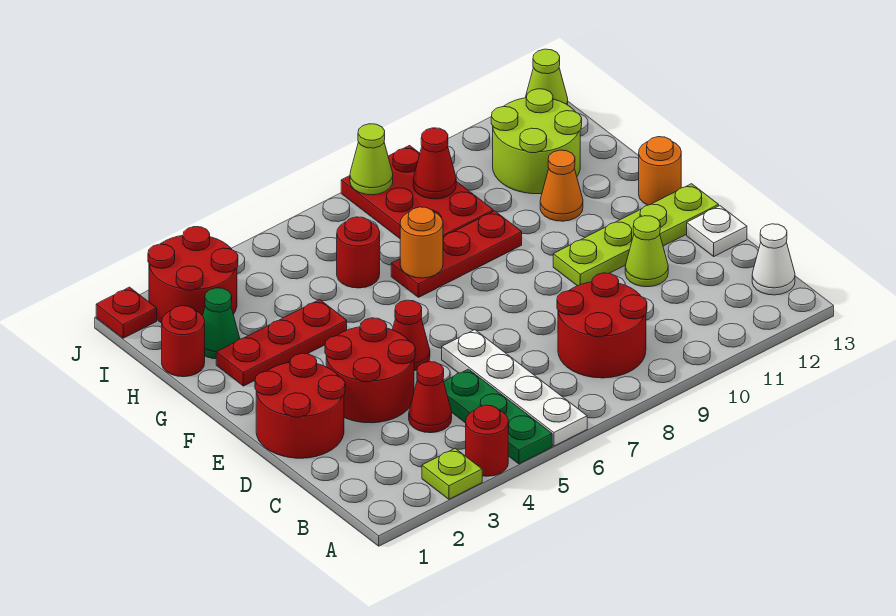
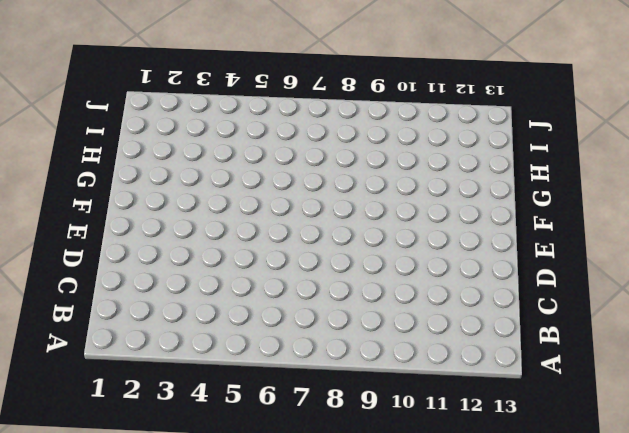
none -> lime plate A3 level 1
none -> red round brick A4 level 1
none -> green plate A5:C5 level 1

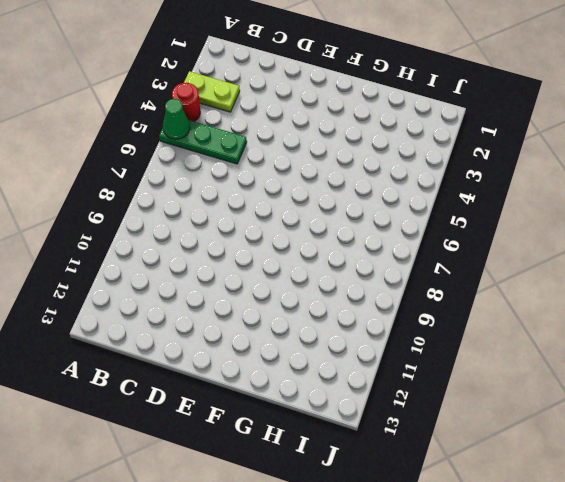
lime plate A3:B3 level 1 -> lime plate A3 level 1
green cone A5 level 2 -> green cone H2 level 1
none -> white plate A6:D6 level 1
none -> red round brick B8:C9 level 1
none -> white cone B13 level 1

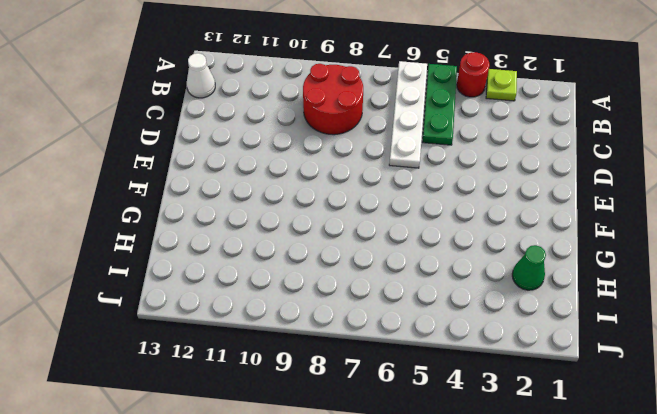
none -> red cone C4 level 1
none -> red round brick D1:E2 level 1
none -> red round brick D3:E4 level 1

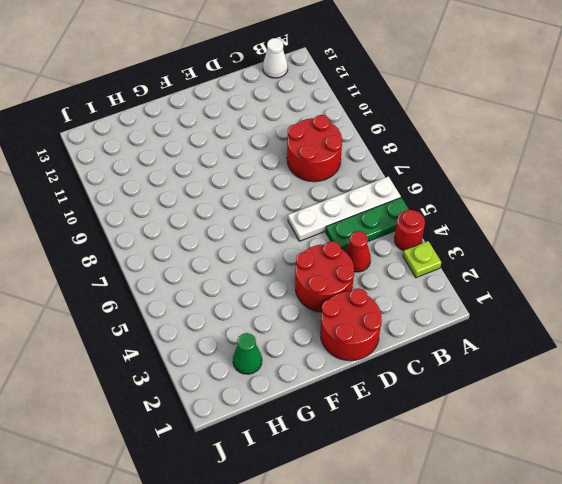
none -> lime cone D11 level 1
none -> white plate D13 level 1
none -> red cone E5 level 1

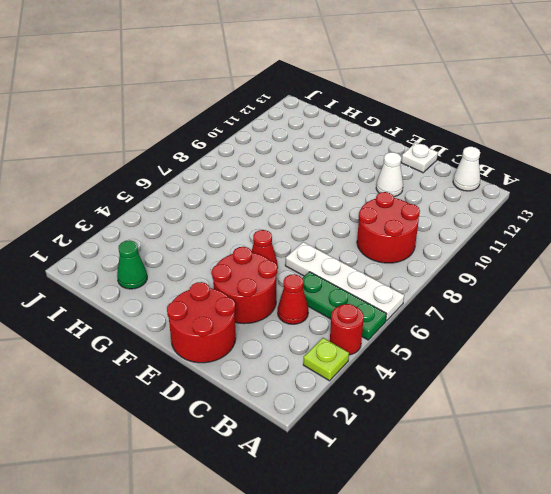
white cone D11 level 1 -> lime cone D11 level 1
none -> lime plate E10:E13 level 1
none -> orange round brick F13 level 1
none -> red plate G2:G4 level 1

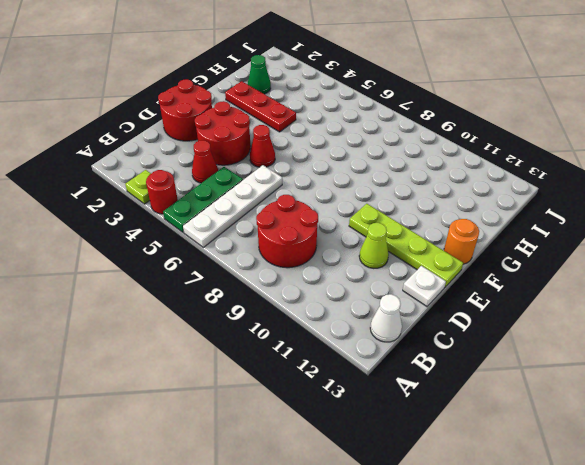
none -> red plate G7:G9 level 1
none -> orange cone G11 level 1
none -> red round brick H1 level 1

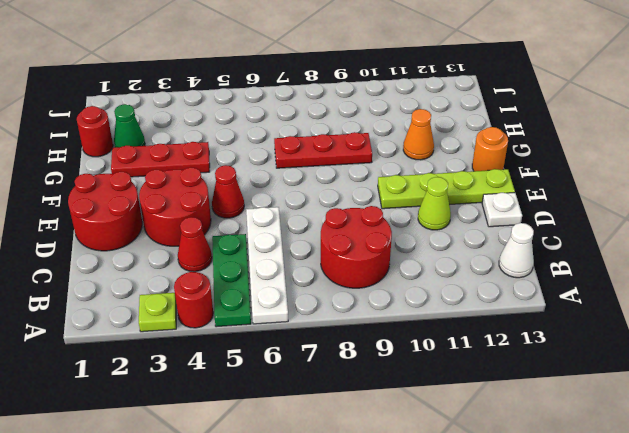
none -> red round brick H6 level 1
none -> red plate H8:J9 level 1
none -> lime round brick H11:I12 level 1

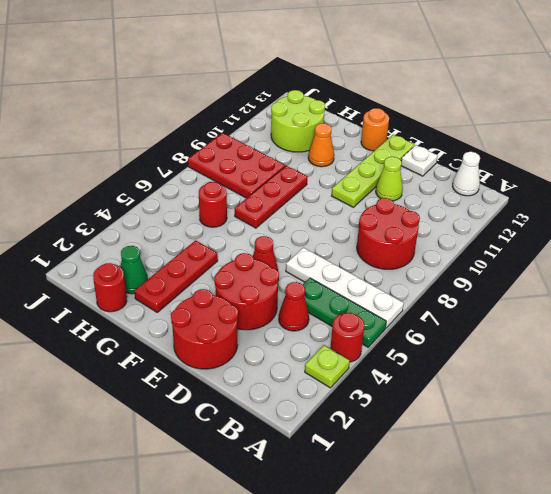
none -> red round brick I2:J3 level 1
none -> red plate J1 level 1
none -> lime cone J13 level 1

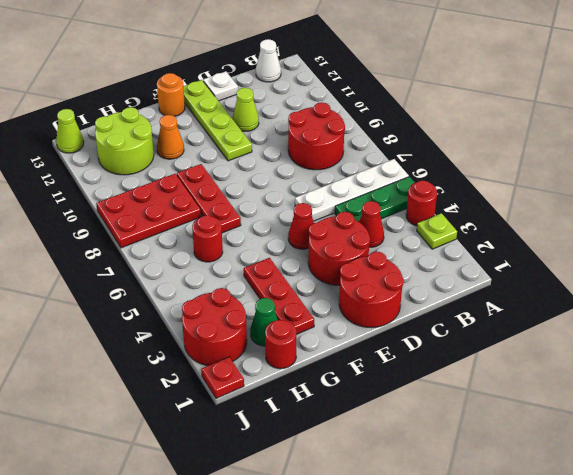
none -> orange round brick G7 level 2
none -> red cone I9 level 2
none -> lime cone J8 level 2

